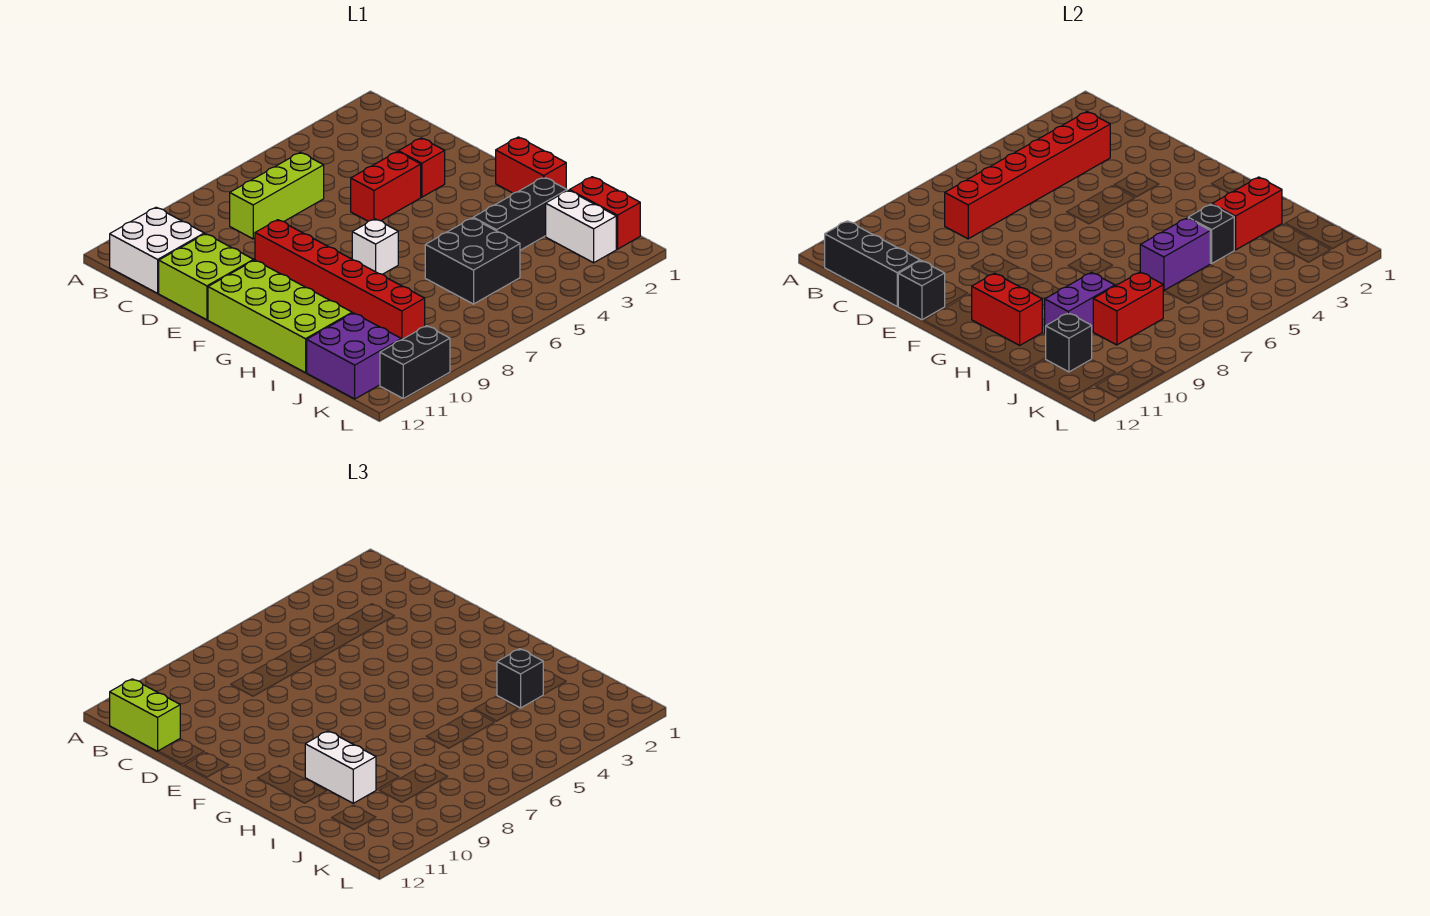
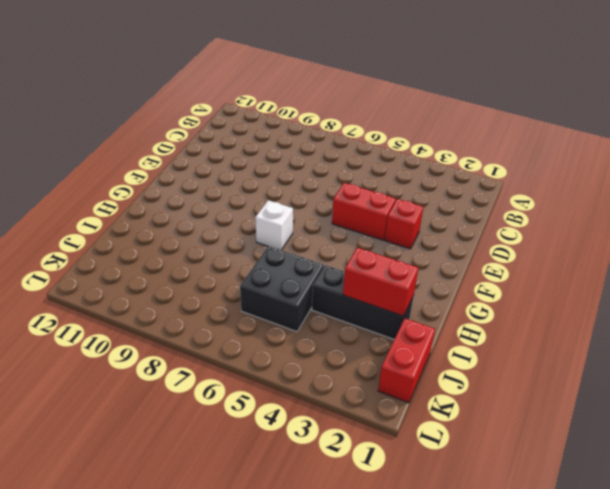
none -> white brick B11:C12 level 1
none -> lime brick C6:C8 level 1
none -> lime brick D11:E12 level 1

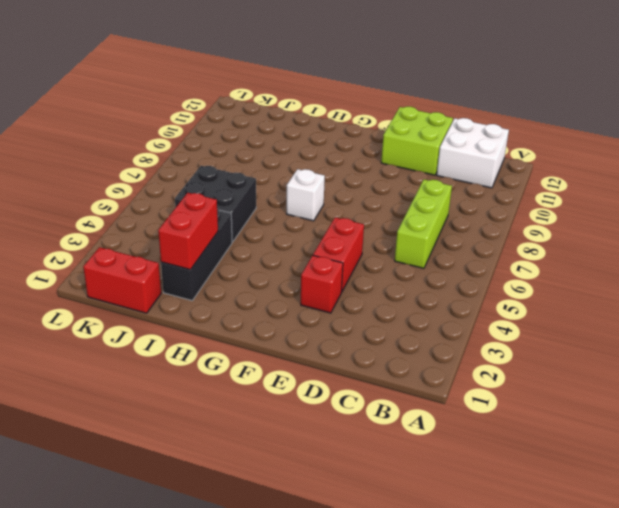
none -> red brick E9:J9 level 1
none -> lime brick F11:I12 level 1
none -> red brick G1:H1 level 1

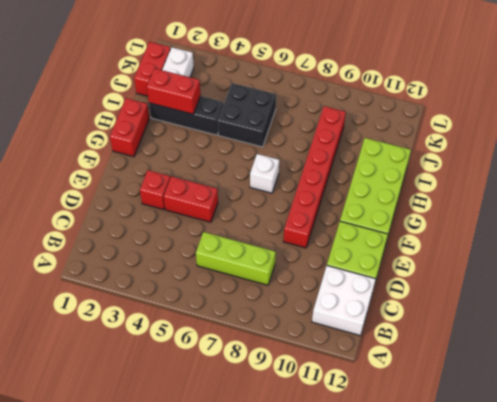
none -> purple brick J11:K12 level 1
none -> black brick L10:L11 level 1
none -> black brick B12:D12 level 2

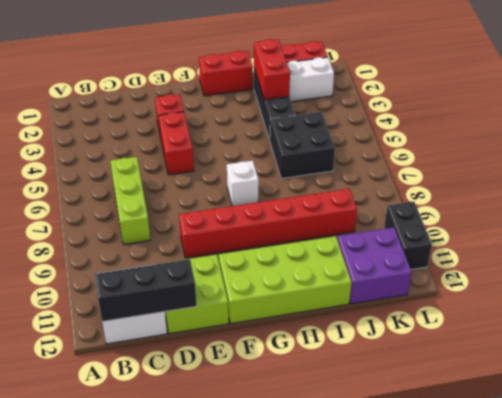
none -> red brick C3:C8 level 2
none -> black brick E12 level 2
none -> red brick G11:H11 level 2

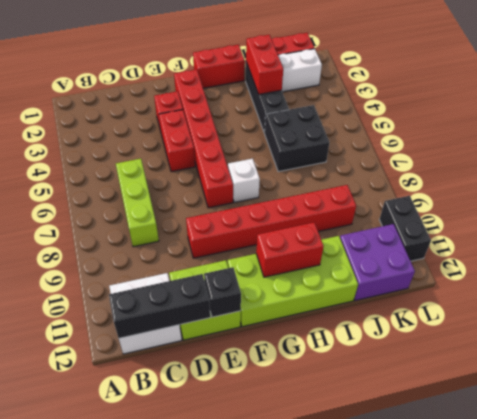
red brick F2:F7 level 1 -> red brick C3:C8 level 2
none -> black brick I4 level 2
none -> purple brick I5:I6 level 2
none -> purple brick I9:I10 level 2

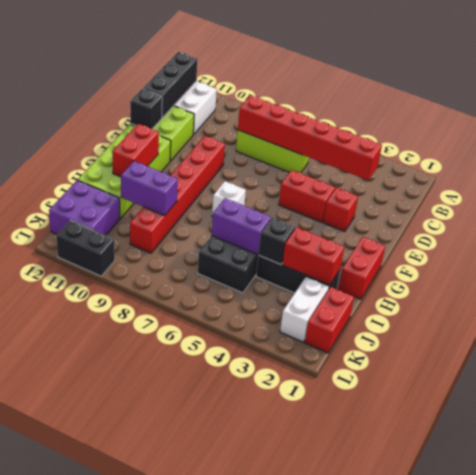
none -> red brick J8:J9 level 2
none -> black brick J11 level 2
none -> lime brick B12:C12 level 3

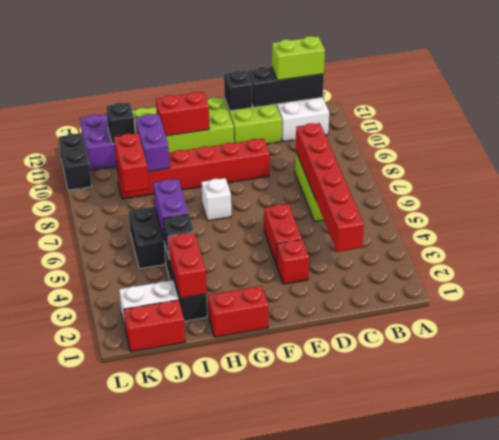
none -> white brick H10:I10 level 3
none -> black brick I3 level 3

